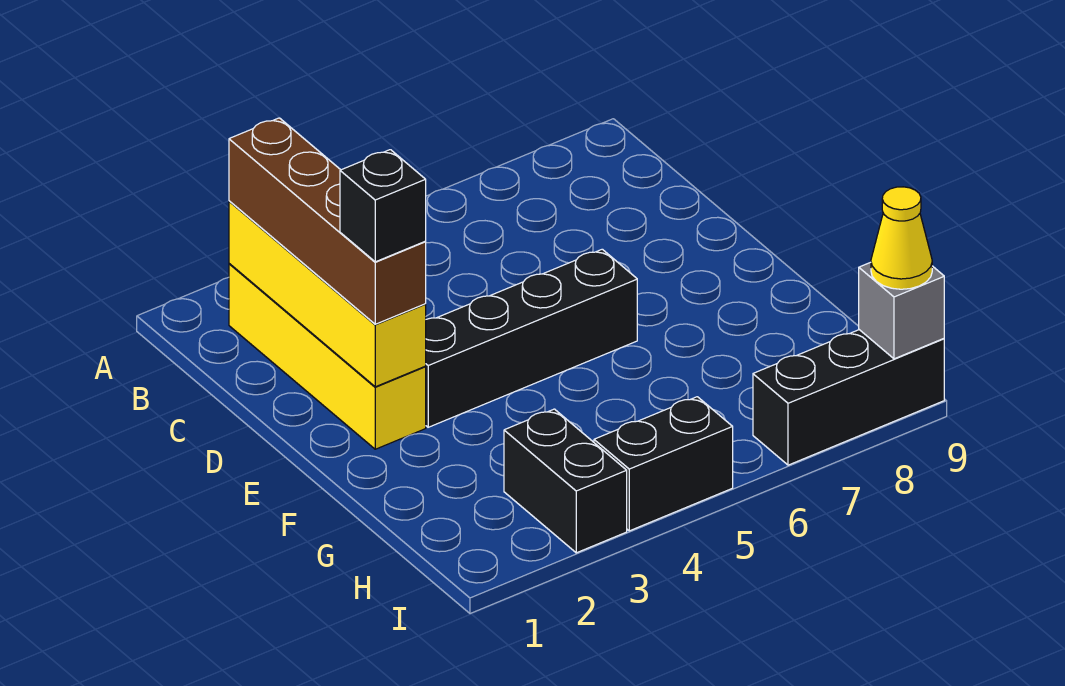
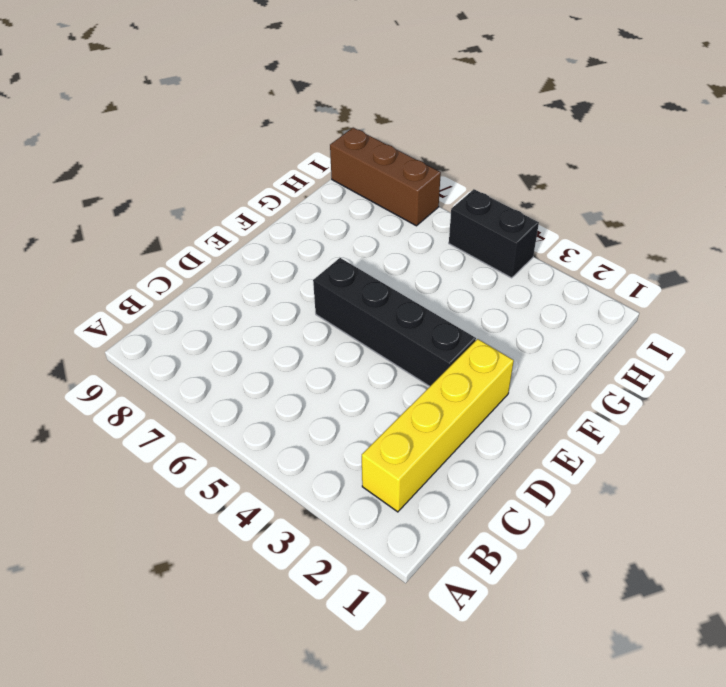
brown brick I7:I9 level 1 -> black brick I7:I9 level 1
none -> black brick H3:I3 level 1
none -> yellow brick B2:E2 level 2

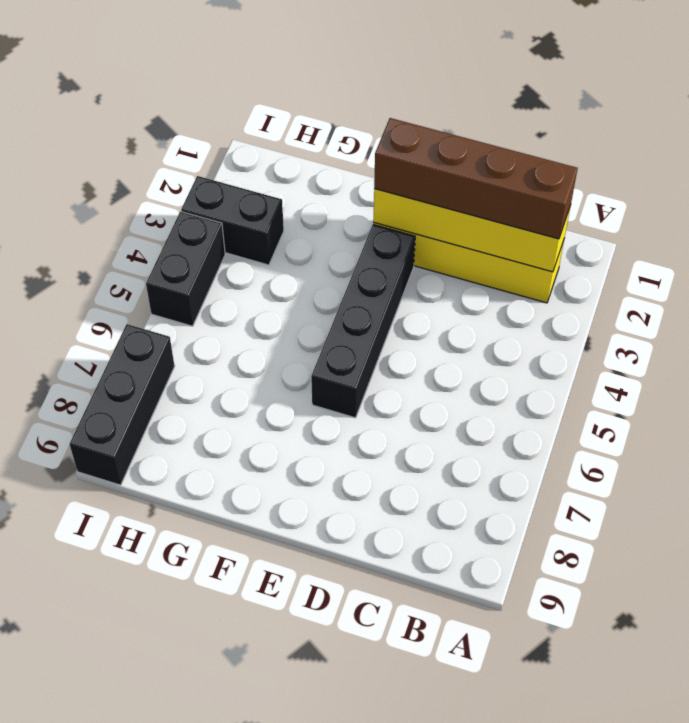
none -> grey brick I9 level 2
none -> yellow cone I9 level 3

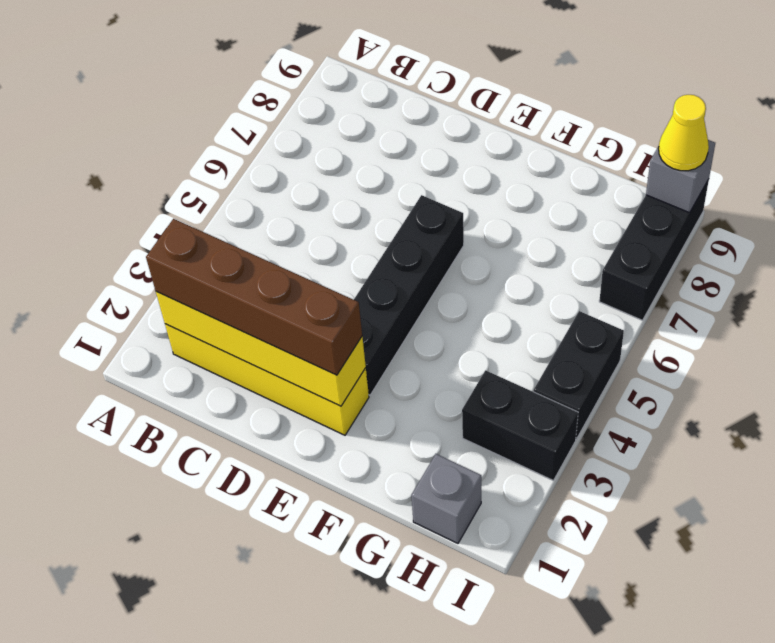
grey brick H1 level 1 -> none
none -> black brick E2 level 4

